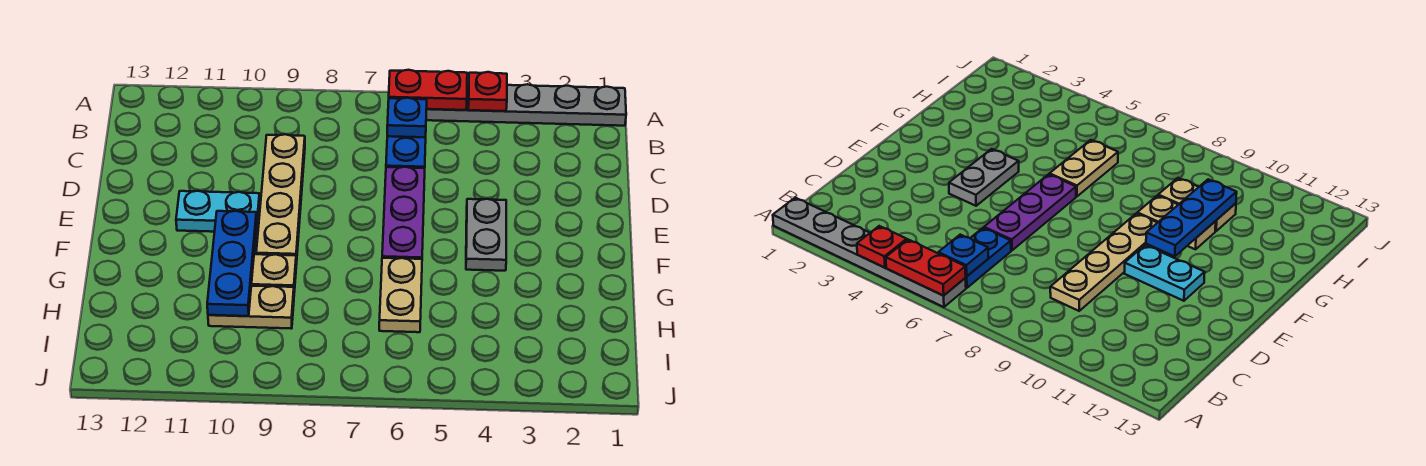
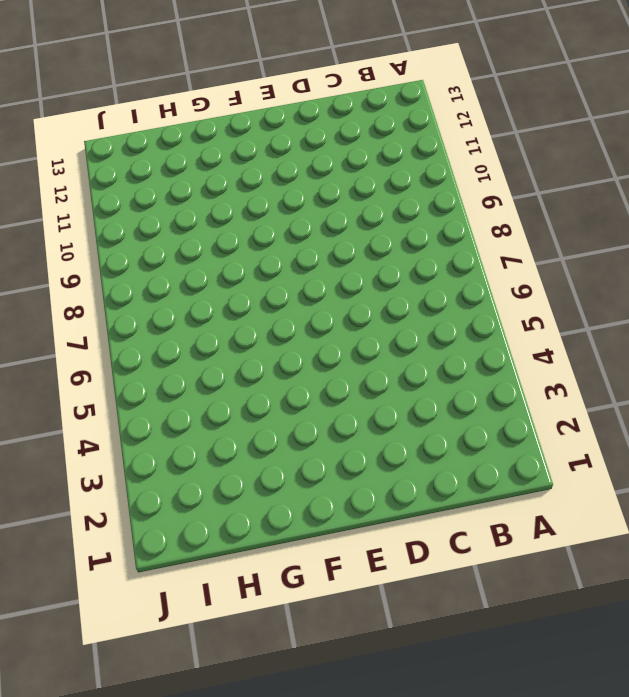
none -> grey plate A1:A6 level 1
none -> blue plate B6:C6 level 1
none -> tan plate C9:F9 level 1

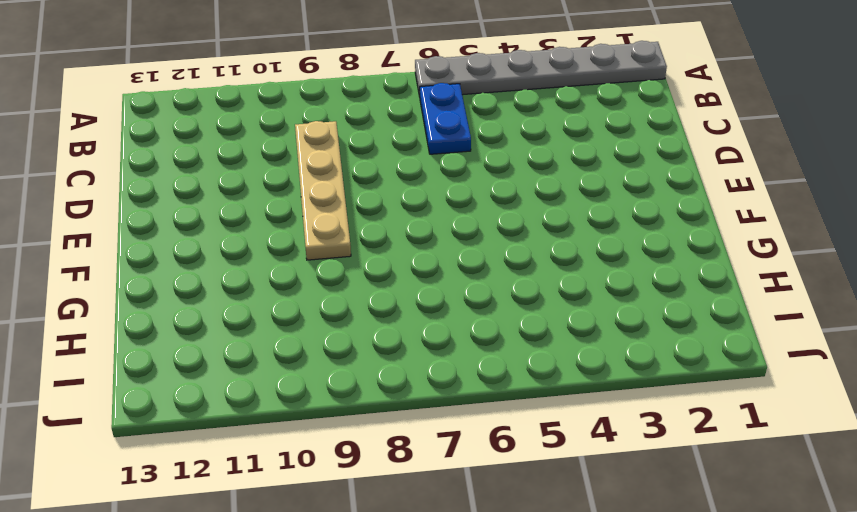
none -> purple plate D6:F6 level 1
none -> grey plate E4:F4 level 1
none -> cyan plate E10:E11 level 1

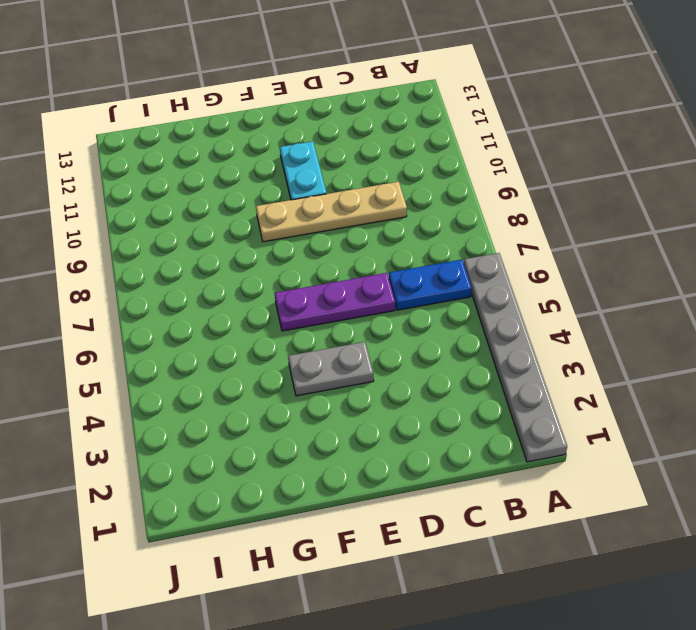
none -> tan plate G6:H6 level 1
none -> tan plate G9:G10 level 1
none -> tan plate H9:H10 level 1

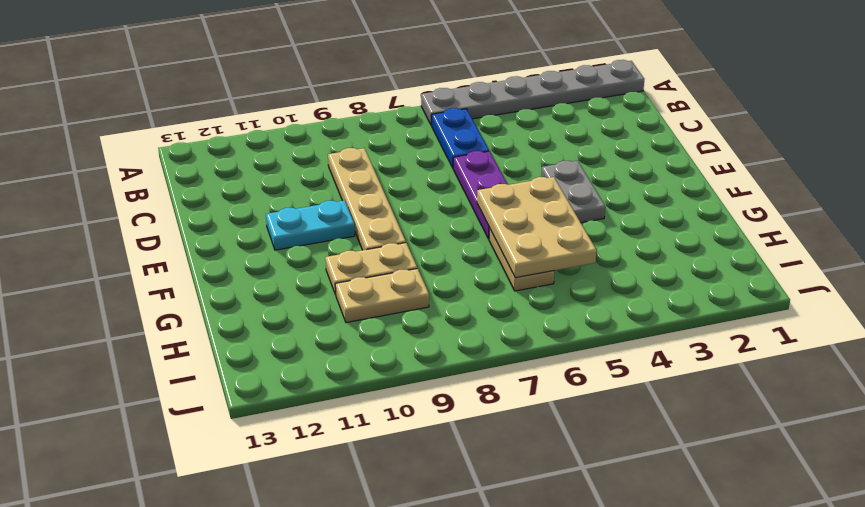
tan plate F5:H6 level 2 -> none
none -> red plate A4 level 2
none -> red plate A5:A6 level 2
none -> blue plate B6 level 2

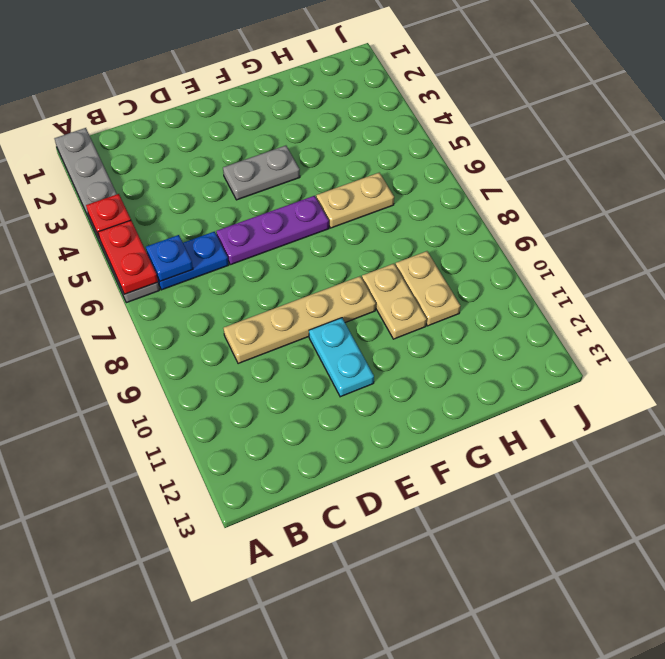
none -> blue plate F10:H10 level 2

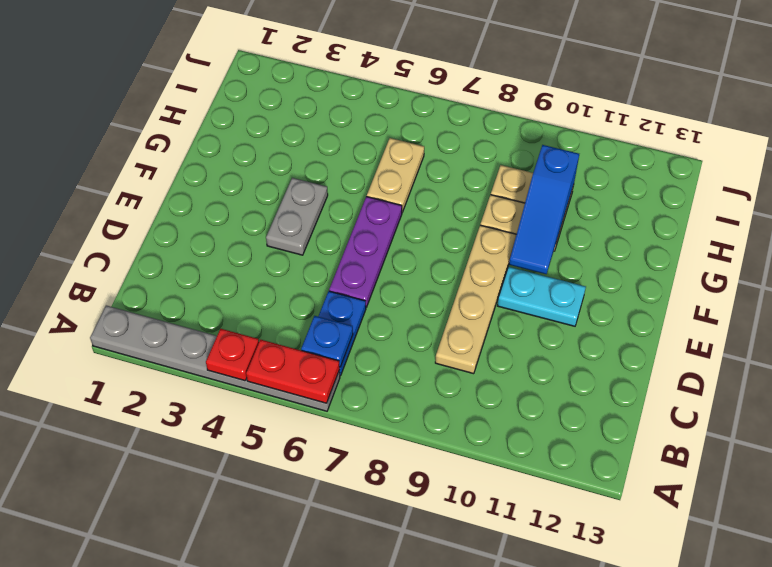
blue slope F10:H10 level 2 top H -> blue plate F10:H10 level 2

